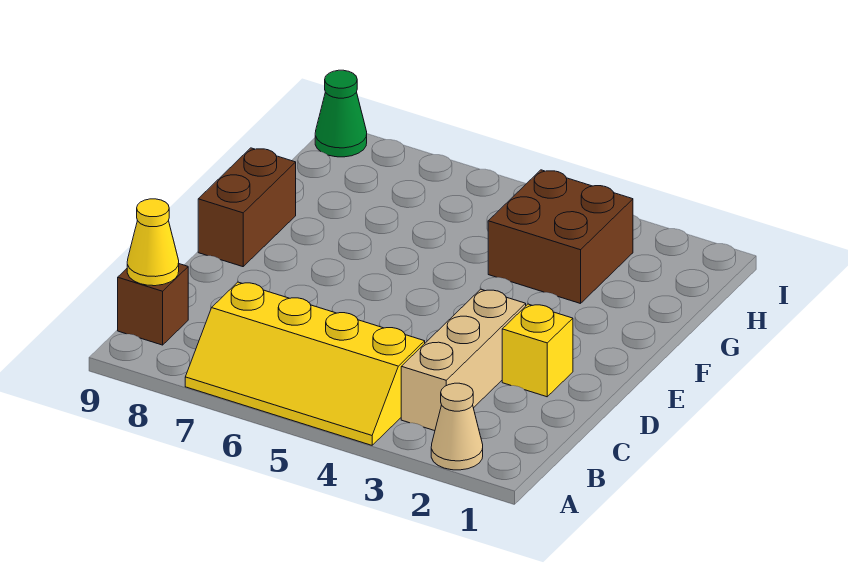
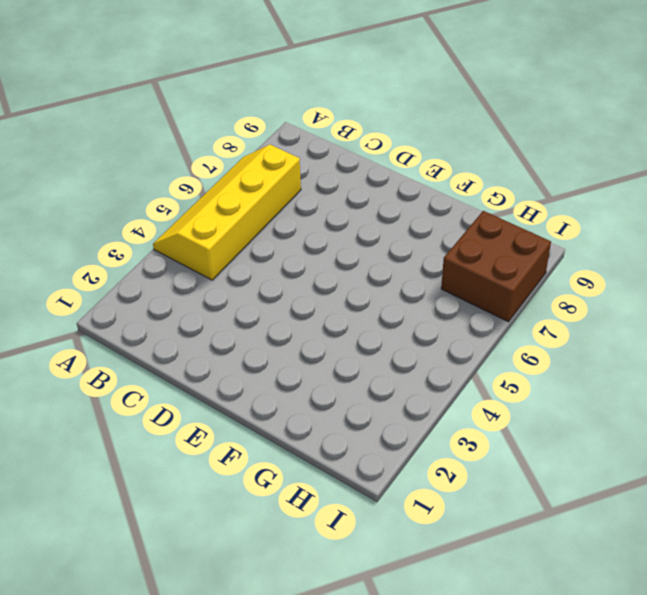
brown brick H7:I8 level 1 -> brown brick G3:H4 level 1
none -> tan cone A2 level 1
none -> tan brick B3:D3 level 1

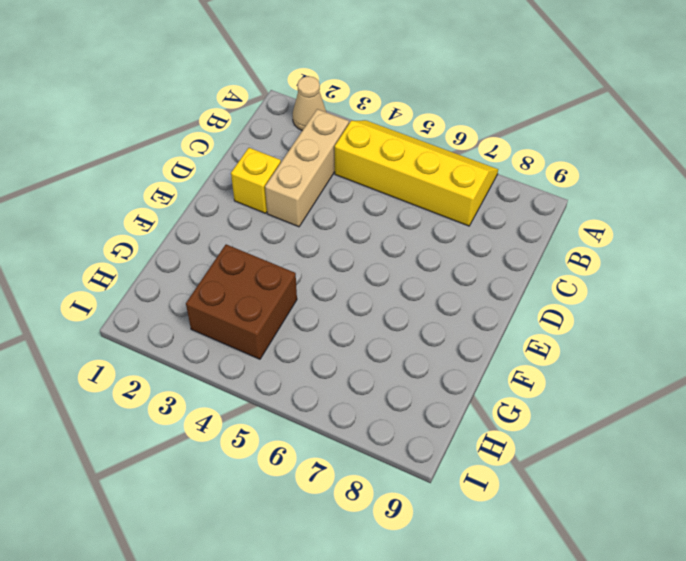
none -> brown brick B9 level 1
none -> brown brick E9:F9 level 1

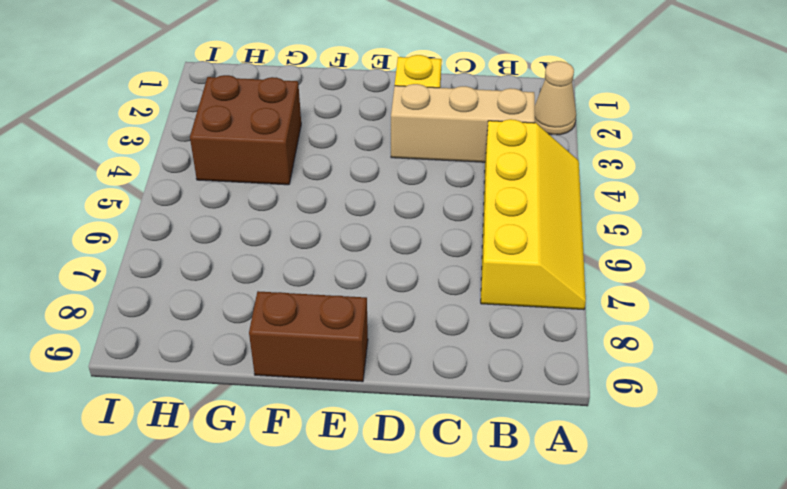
none -> brown brick B9 level 1
none -> green cone I9 level 1

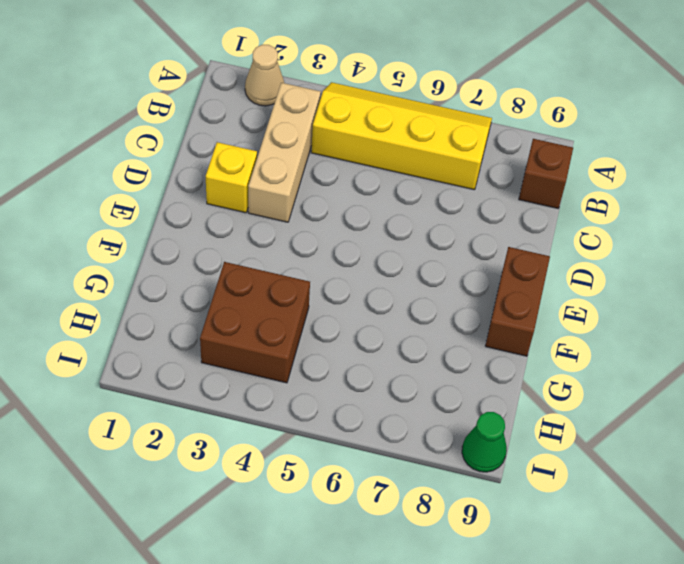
none -> yellow cone B9 level 2

